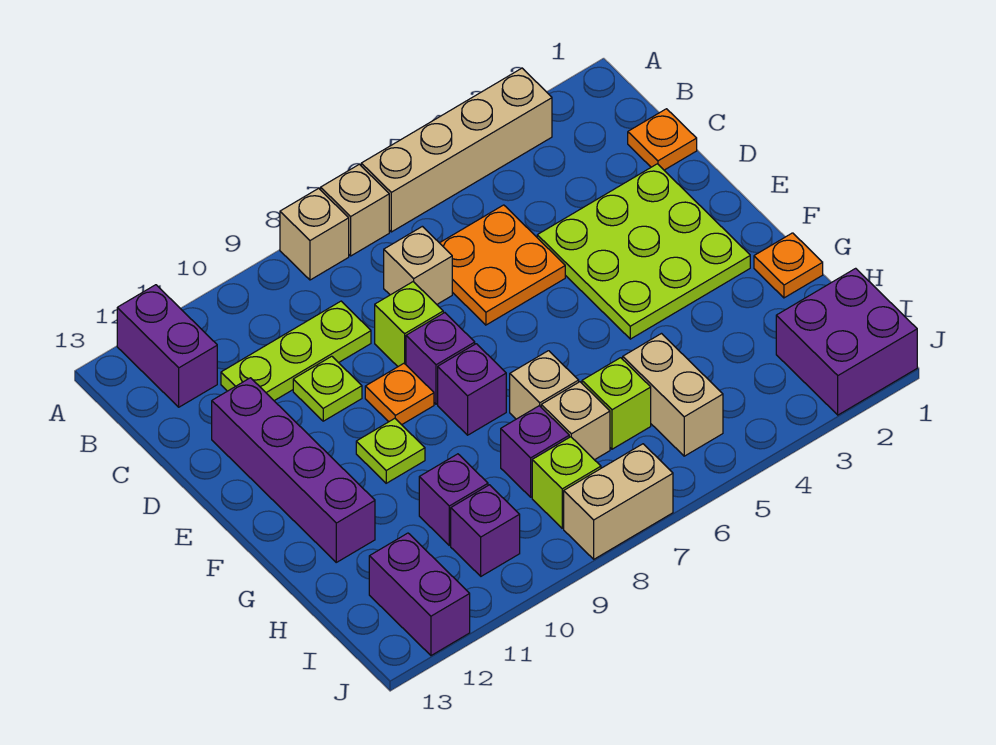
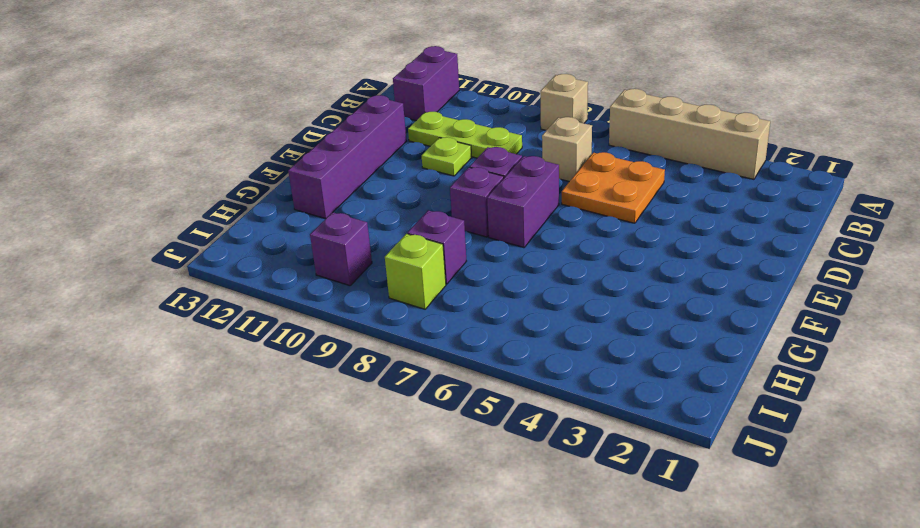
purple brick E7:F7 level 1 -> purple brick I12:J12 level 1
none -> tan brick A7 level 1
none -> orange plate C1 level 1
none -> lime plate D2:F4 level 1

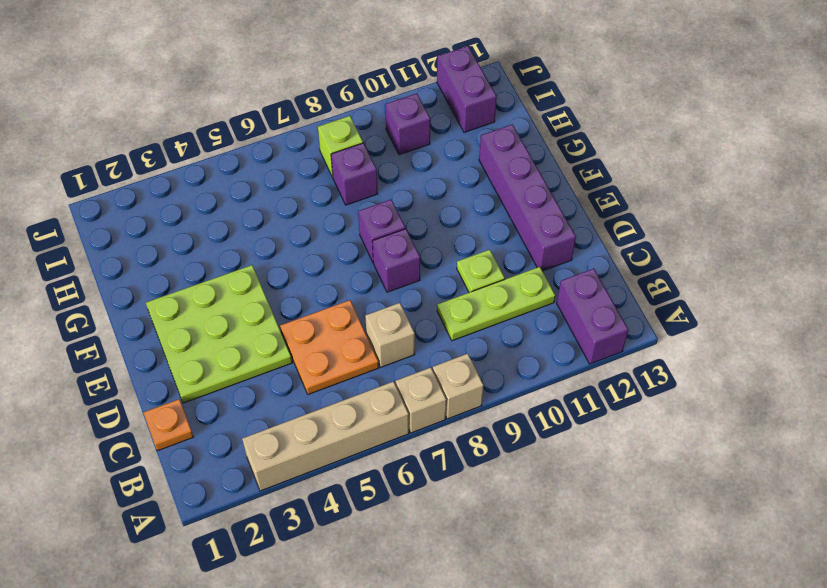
none -> lime brick D8 level 1
none -> orange plate E9 level 1
none -> lime plate F10 level 1

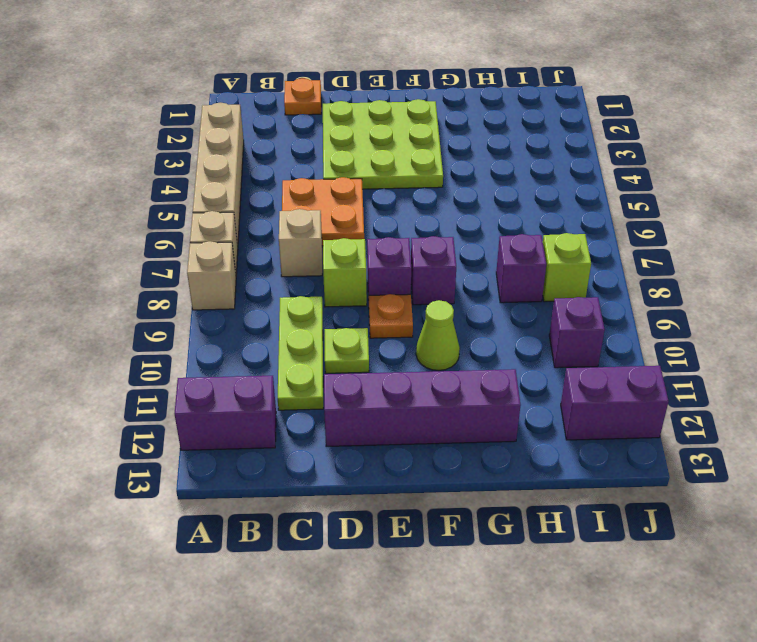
lime cone F10 level 1 -> lime plate F10 level 1
none -> orange plate G1 level 1
none -> tan brick G7 level 1
none -> tan brick H5:I5 level 1

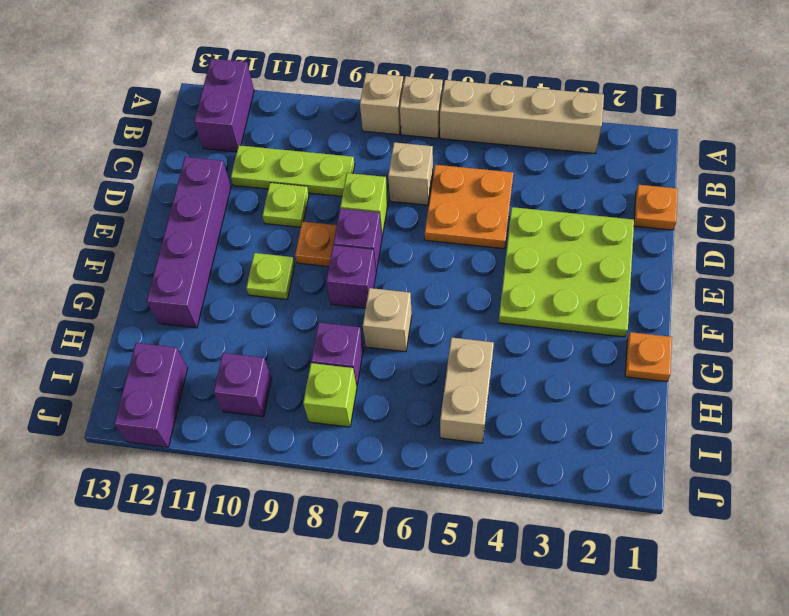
none -> lime brick H6 level 1
none -> tan brick H7 level 1
none -> purple brick H10 level 1

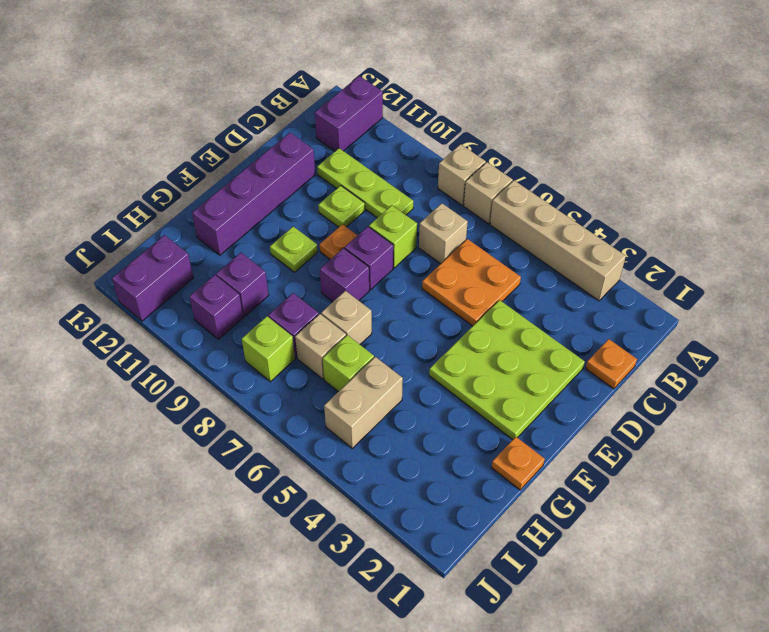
none -> purple brick I1:J2 level 1
none -> tan brick J7:J8 level 1

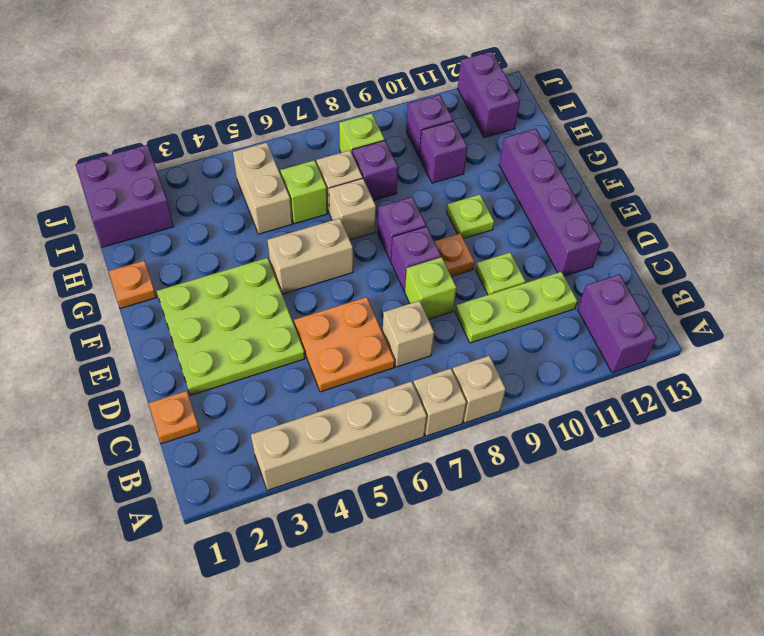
tan brick F5:F6 level 1 -> tan brick J7:J8 level 1

